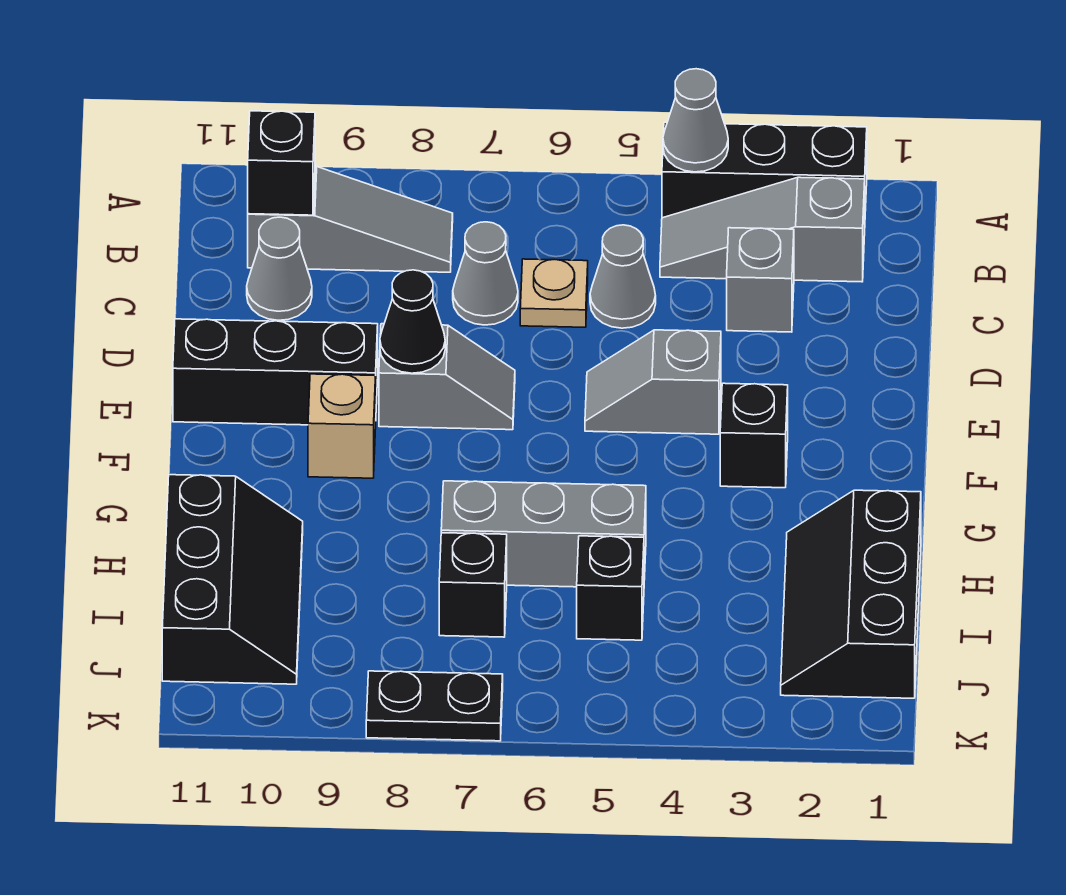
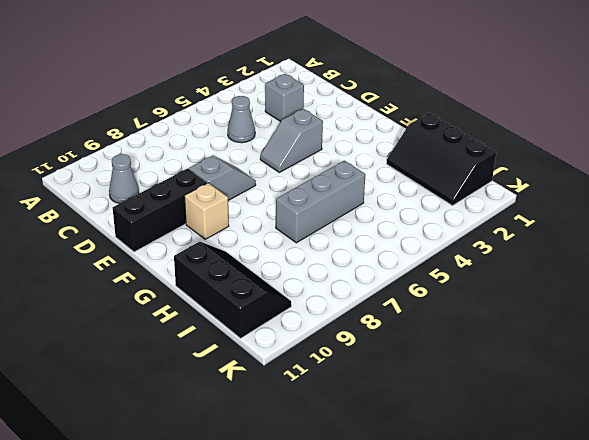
none -> black brick A2:A4 level 1
none -> grey slope B2:B4 level 1 top 2
none -> grey slope B8:B10 level 1 top 10

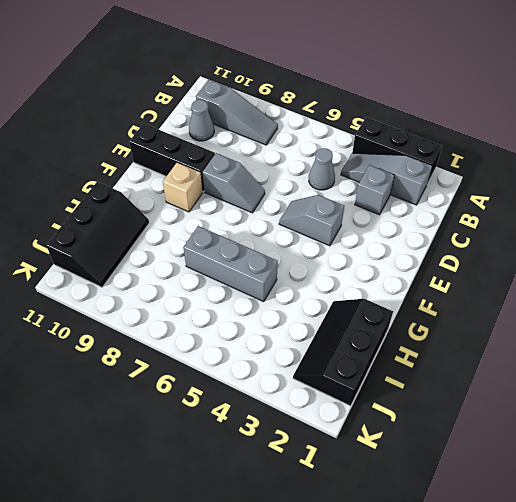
none -> tan plate C6 level 1
none -> grey cone C7 level 1
none -> black brick F3 level 1

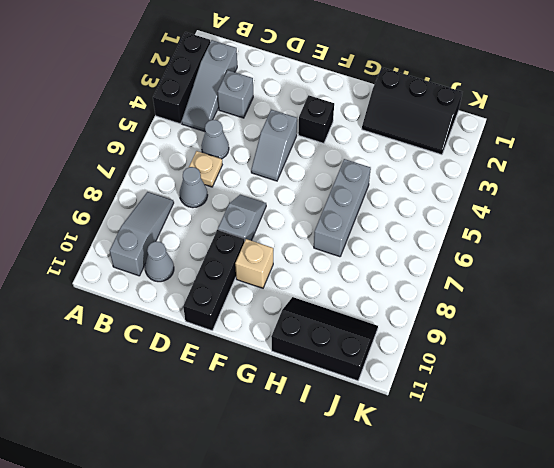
none -> black brick I5 level 1
none -> black brick I7 level 1
none -> black plate K7:K8 level 1

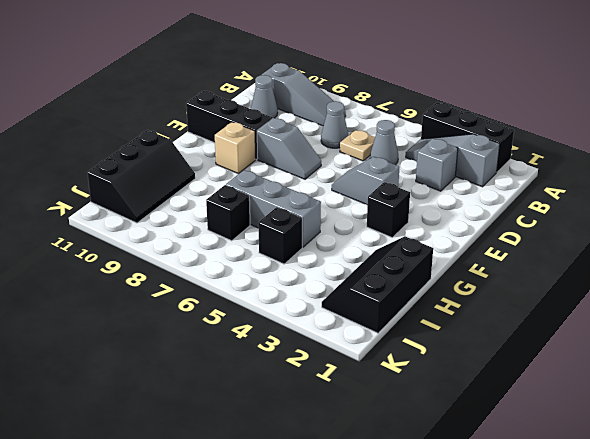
none -> black plate K7:K8 level 1
none -> grey cone A4 level 2
none -> black brick B10 level 2

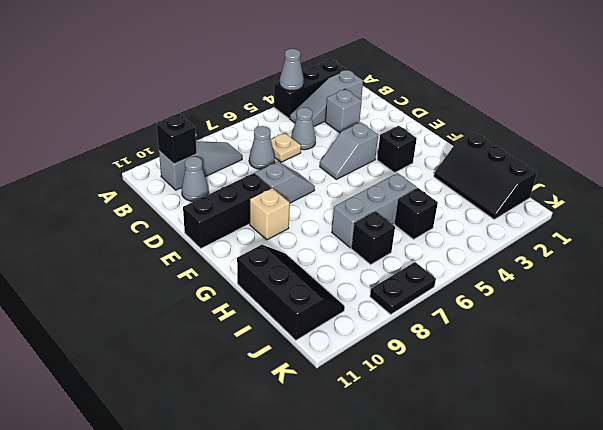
none -> black cone E8 level 2

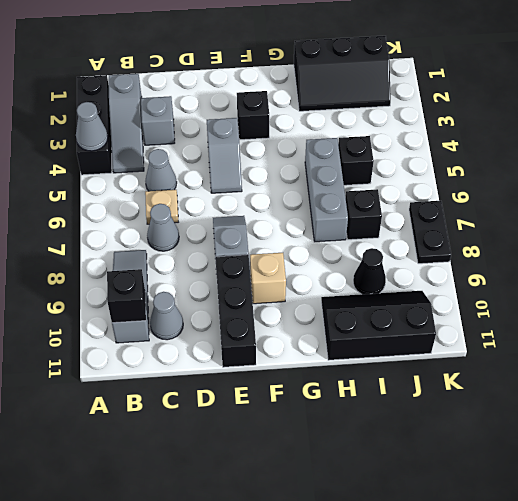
black cone I9 level 1 -> black cone E8 level 2

